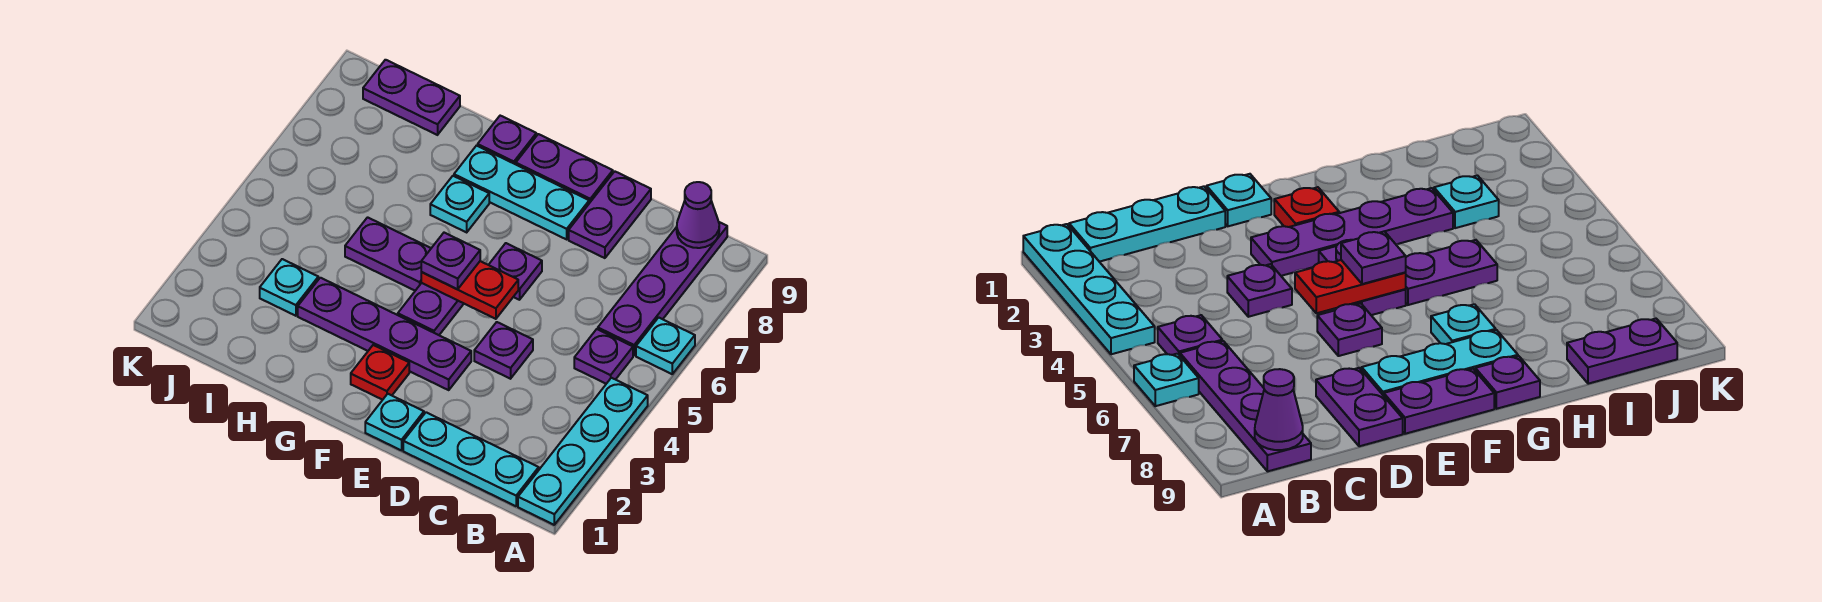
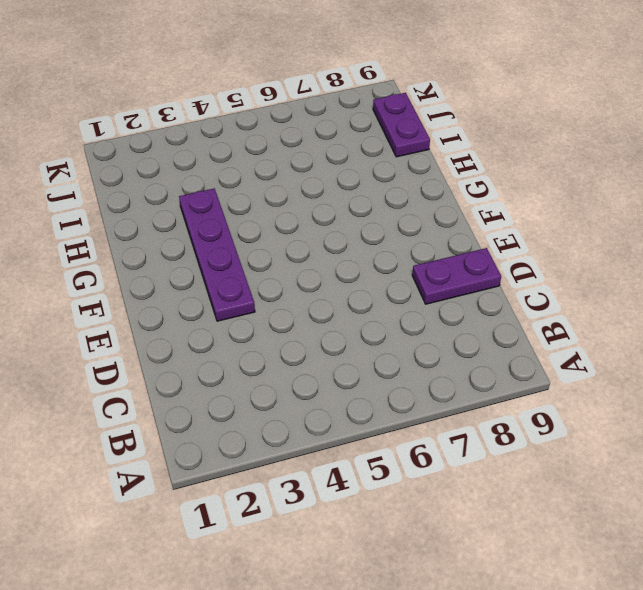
none -> cyan plate A1:A4 level 1
none -> cyan plate A6 level 1
none -> cyan plate B1:D1 level 1

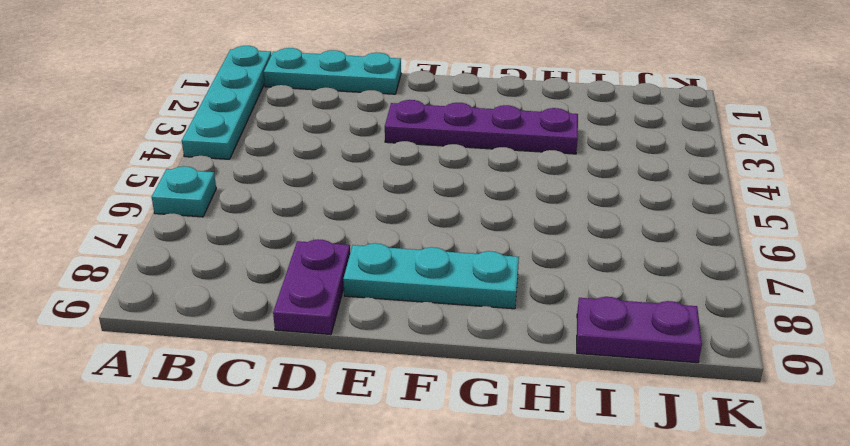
none -> purple plate B5 level 1
none -> purple plate B6:B9 level 1
none -> purple plate D4 level 1

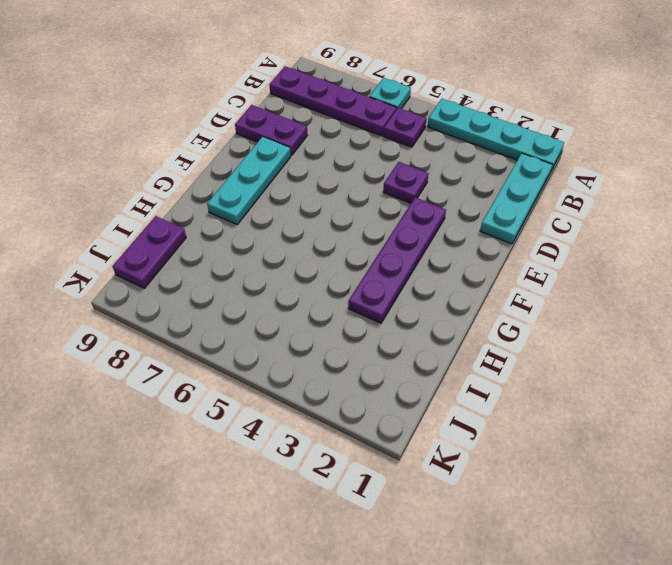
none -> cyan plate E1 level 1
none -> purple plate E6 level 1
none -> purple plate E9:F9 level 1

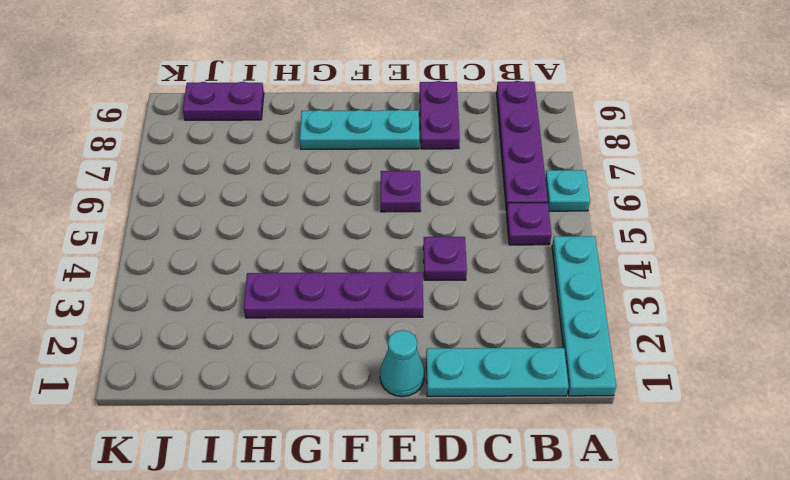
cyan cone E1 level 1 -> cyan plate E1 level 1
none -> purple plate E9:F9 level 1
none -> red plate F2 level 1
none -> purple plate F4:F5 level 1

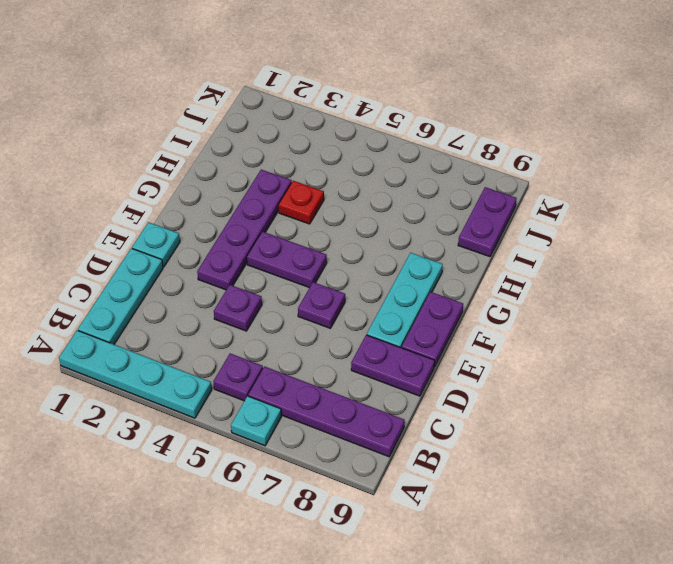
red plate H4 level 1 -> red plate F2 level 1
none -> purple plate G5:H5 level 1
none -> cyan plate G7 level 1
none -> purple plate G9 level 1

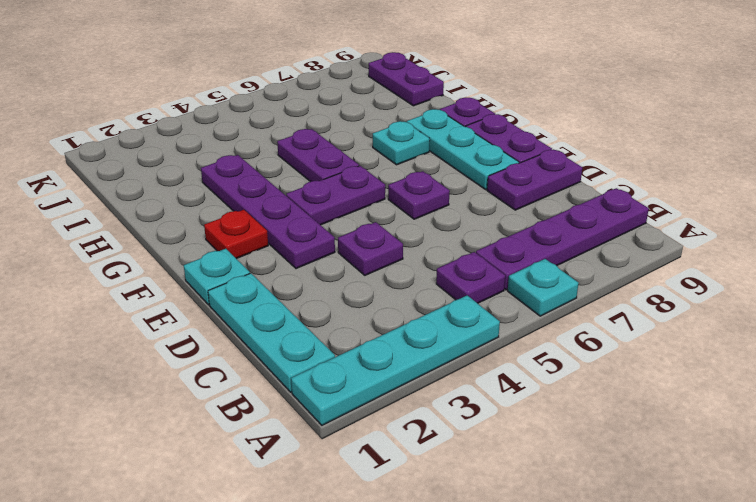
none -> cyan plate I3 level 1
none -> purple cone B9 level 2
none -> red plate E5:F5 level 2

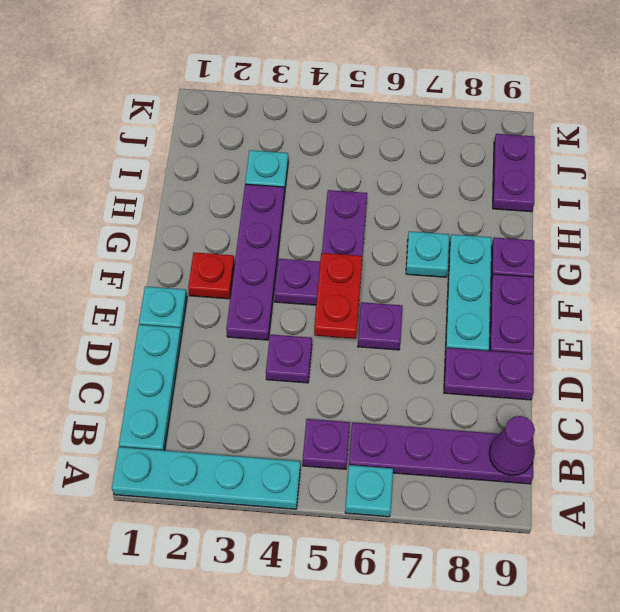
none -> purple plate F5 level 3

